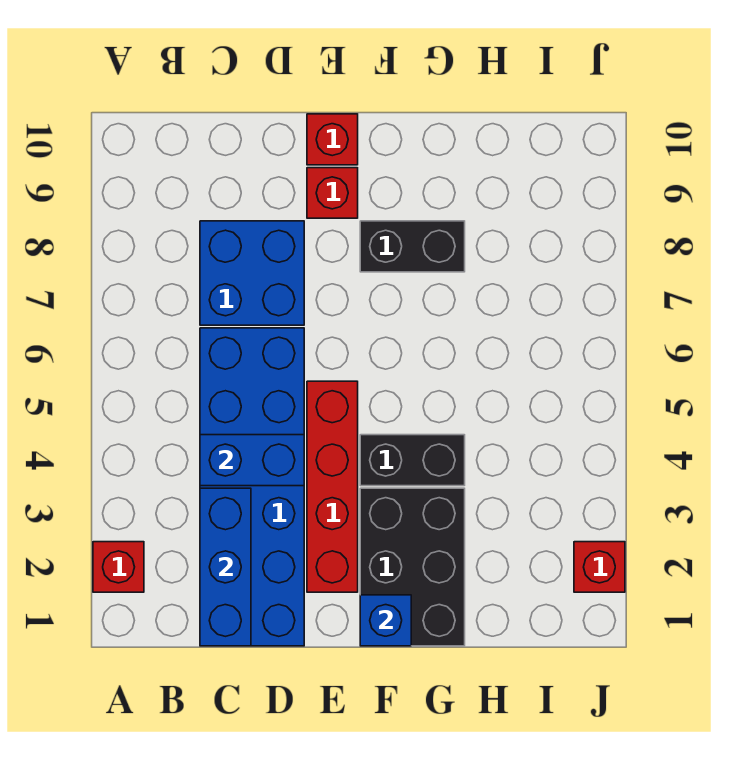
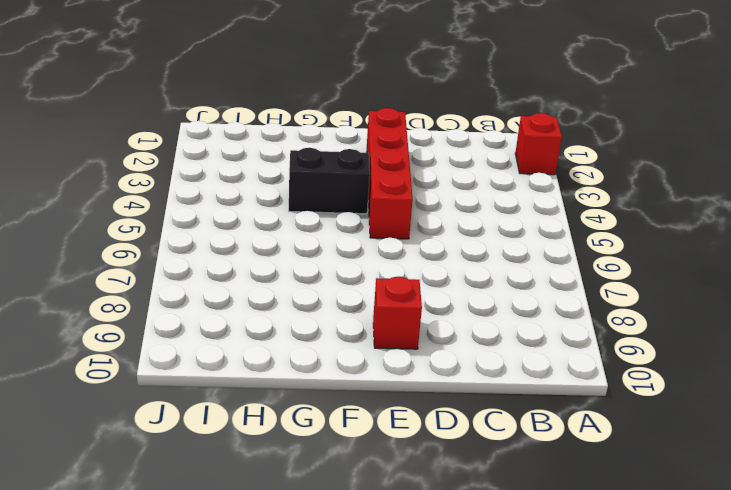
none -> blue brick C1:D6 level 1
none -> blue brick C7:D8 level 1
none -> red brick E10 level 1

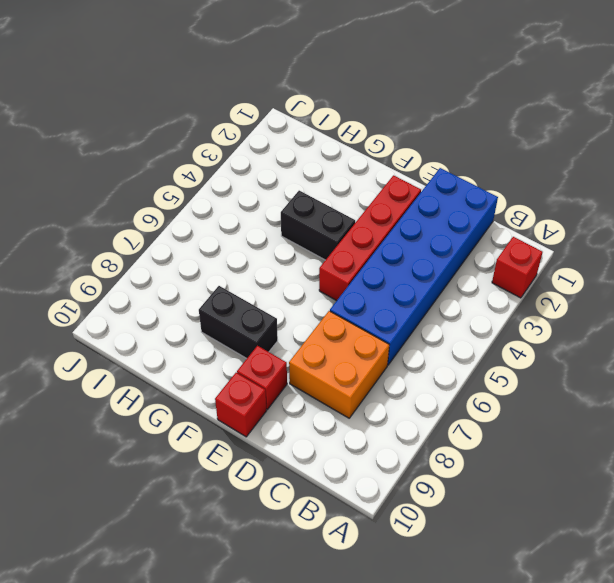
orange brick C7:D8 level 1 -> blue brick C7:D8 level 1
none -> black brick F1:G3 level 1
none -> red brick J2 level 1
none -> blue brick C1:C3 level 2

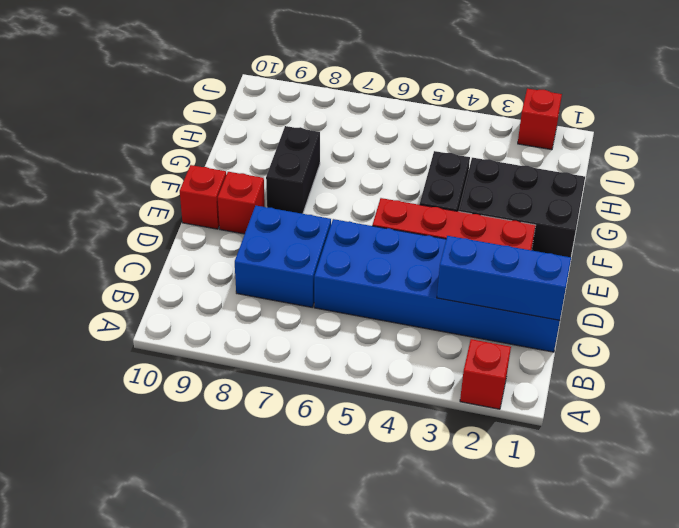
none -> blue brick C4:D4 level 2
none -> blue brick F1 level 2

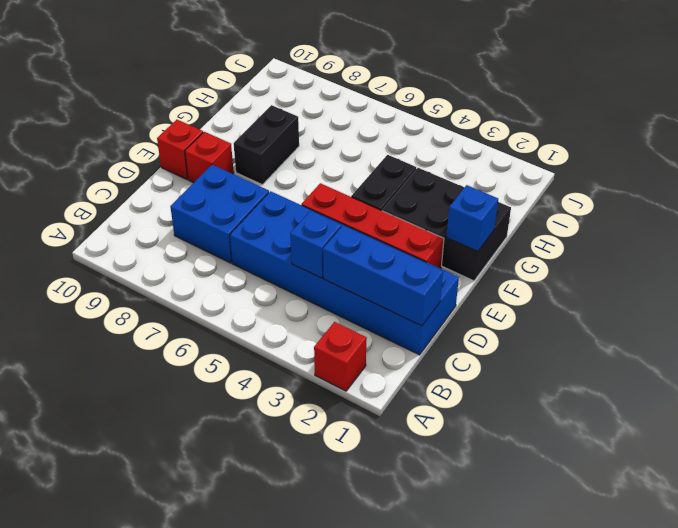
blue brick C4 level 2 -> blue brick C4:D4 level 2
none -> red brick J2 level 1

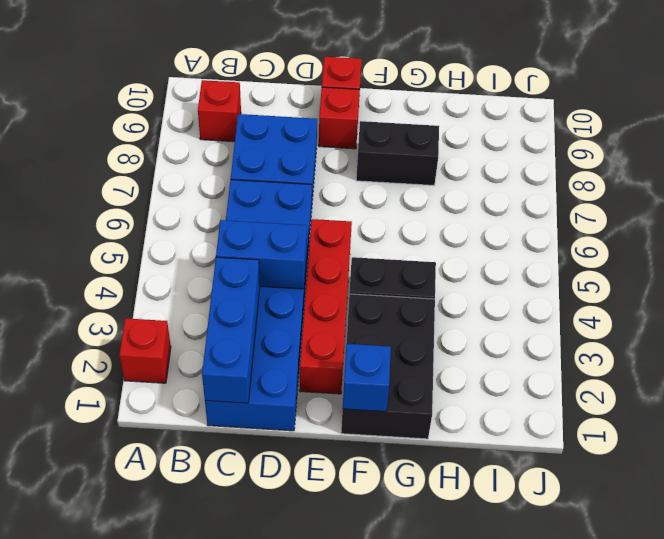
red brick B9 level 1 -> red brick J2 level 1

